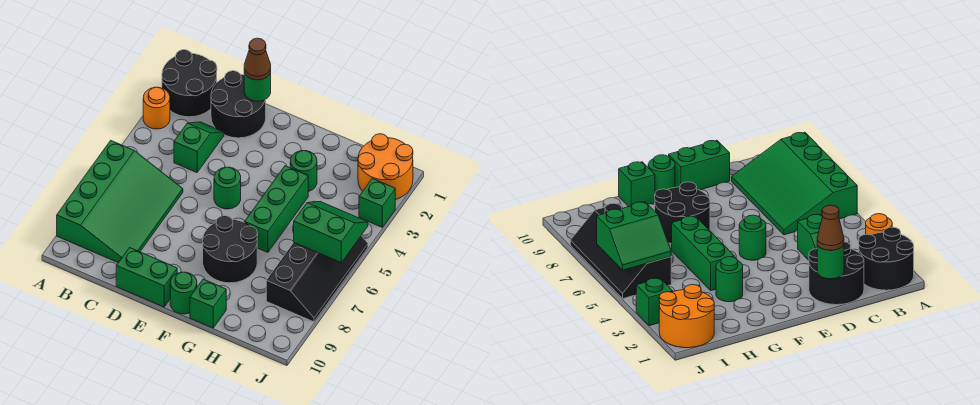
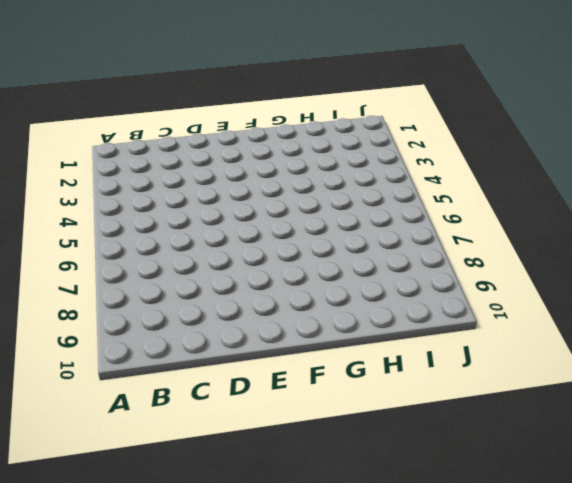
none -> black round brick A1:B2 level 1
none -> orange round brick A3 level 1
none -> green slope A6:C9 level 1 top A

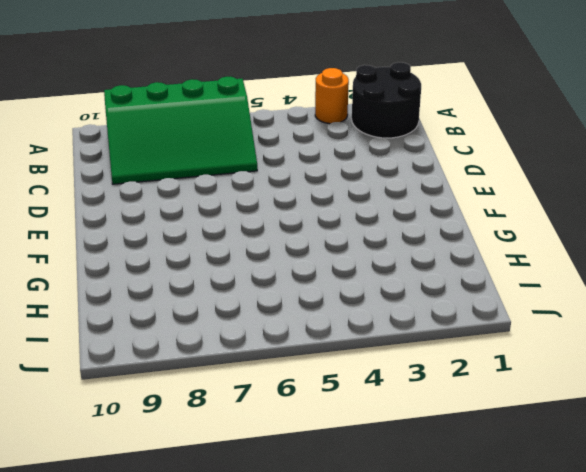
none -> black round brick C1:D2 level 1
none -> green slope C3:C4 level 1 top 4
none -> green brick D10:E10 level 1

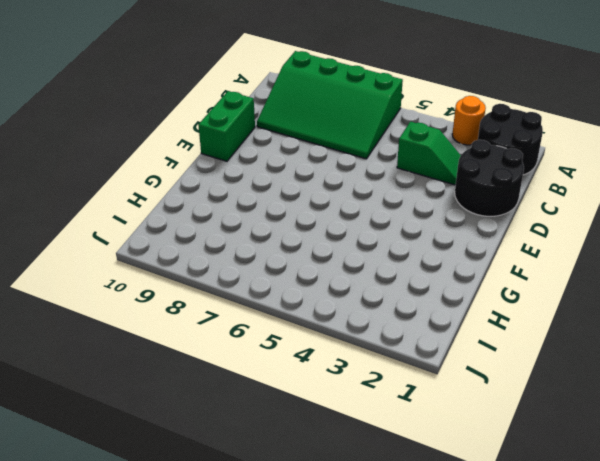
none -> green round brick E5 level 1
none -> black round brick F7:G8 level 1
none -> green round brick F10 level 1

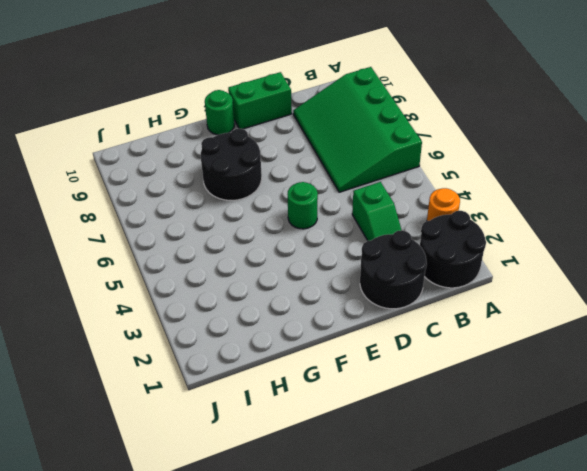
none -> green round brick G3 level 1
none -> green brick G4:G6 level 1
none -> green brick G10 level 1

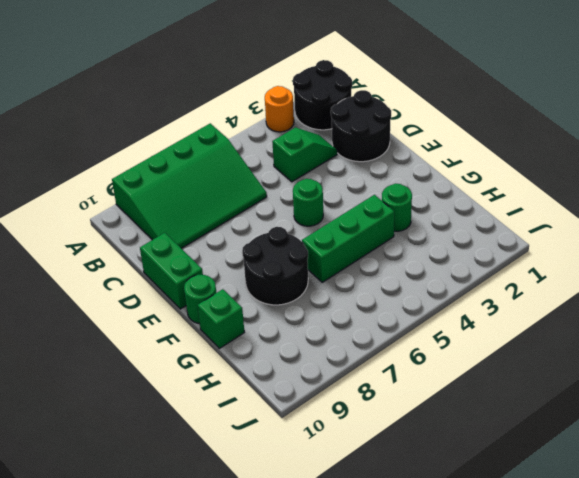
none -> orange round brick I1:J2 level 1
none -> black slope I5:J8 level 1 top I
none -> green brick J3 level 1

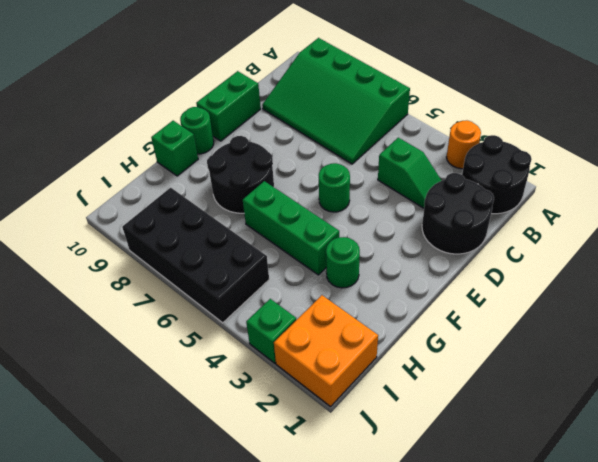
orange brick I1:J2 level 1 -> orange round brick I1:J2 level 1
black brick I5:J8 level 1 -> black slope I5:J8 level 1 top I
none -> green round brick D1 level 2
none -> green slope I5:J6 level 2 top 6
none -> brown cone D1 level 3

